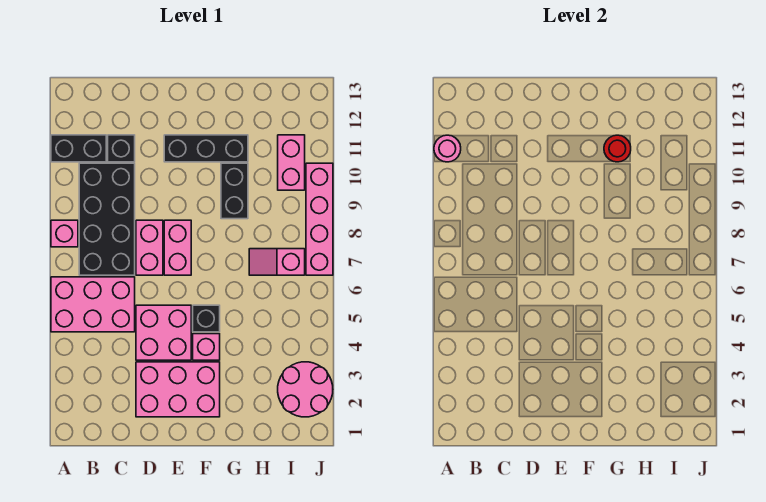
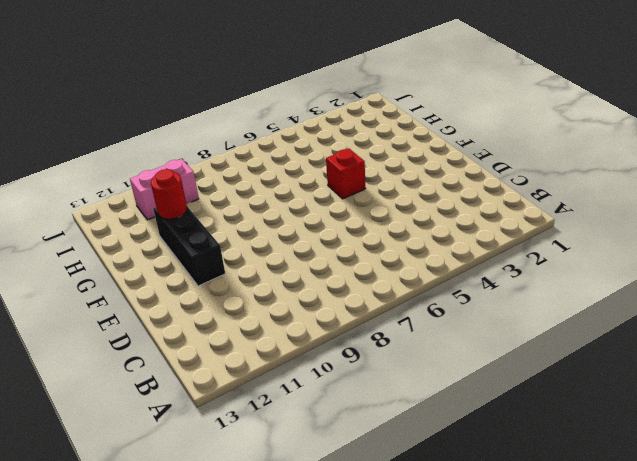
red brick F5 level 1 -> black brick F5 level 1
none -> pink brick A5:C6 level 1
none -> pink brick A8 level 1
none -> black brick A11:B11 level 1

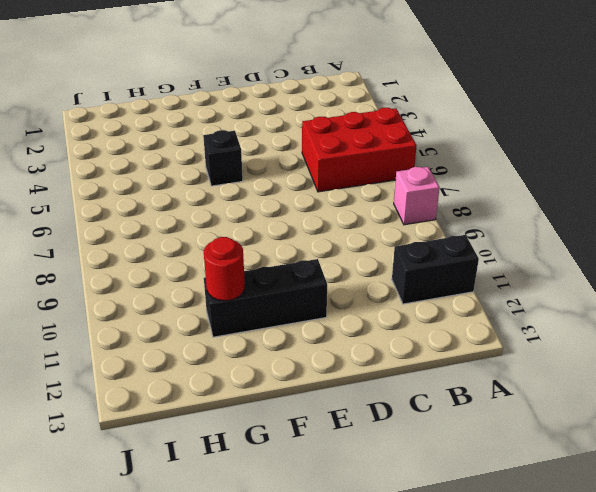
red brick A5:C6 level 1 -> pink brick A5:C6 level 1
none -> black brick B7:C10 level 1
none -> black brick C11 level 1
none -> pink brick D2:F3 level 1

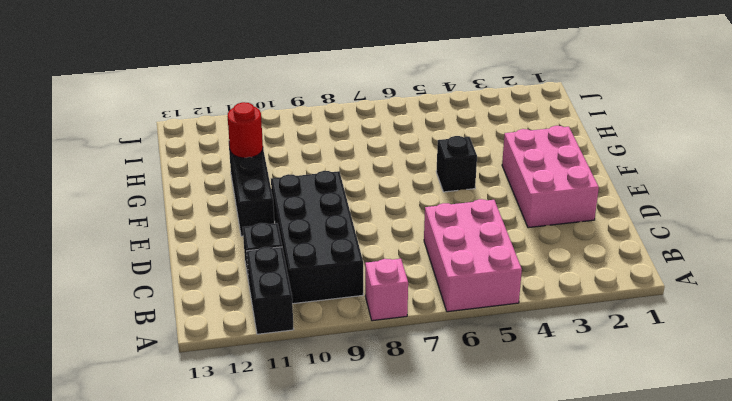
black brick B9:E10 level 1 -> black brick B7:C10 level 1
none -> pink brick D4:E5 level 1
none -> pink brick D7:D8 level 1
none -> pink brick E7:E8 level 1

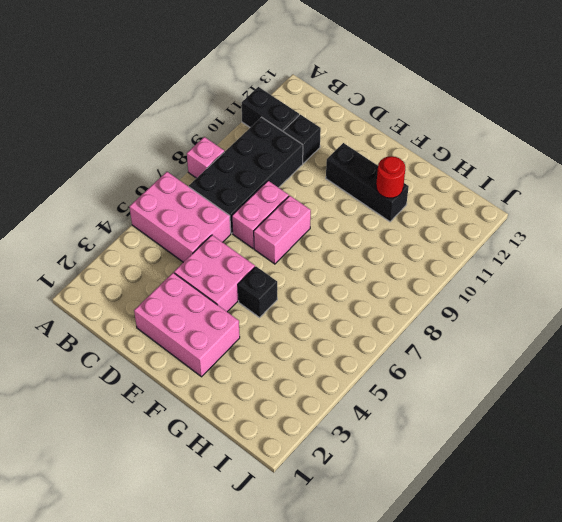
none -> pink brick F4 level 1
none -> black brick G9:G10 level 1
none -> pink slope H7:I7 level 1 top I

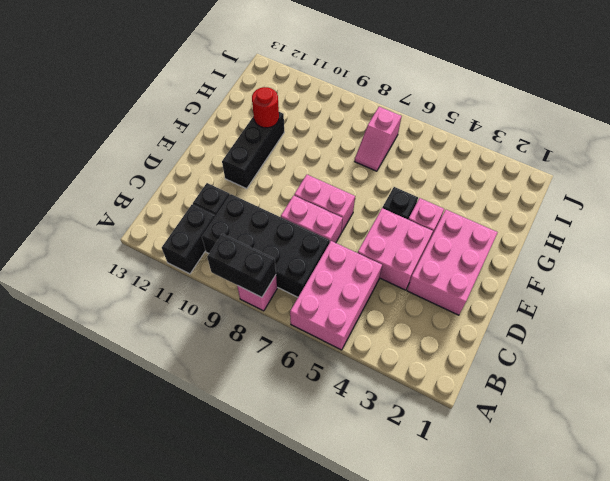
black brick A8:A9 level 2 -> black brick G9:G10 level 1
none -> pink round brick I2:J3 level 1
none -> pink brick I10:I11 level 1
none -> pink brick J7:J10 level 1

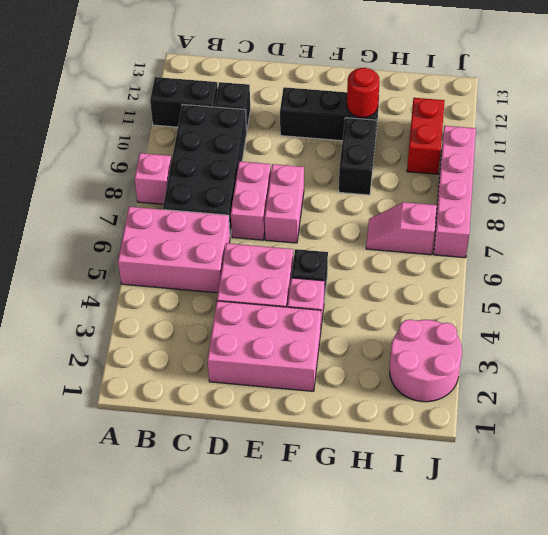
red brick I10:I11 level 1 -> pink brick I10:I11 level 1
none -> pink round brick A11 level 2

